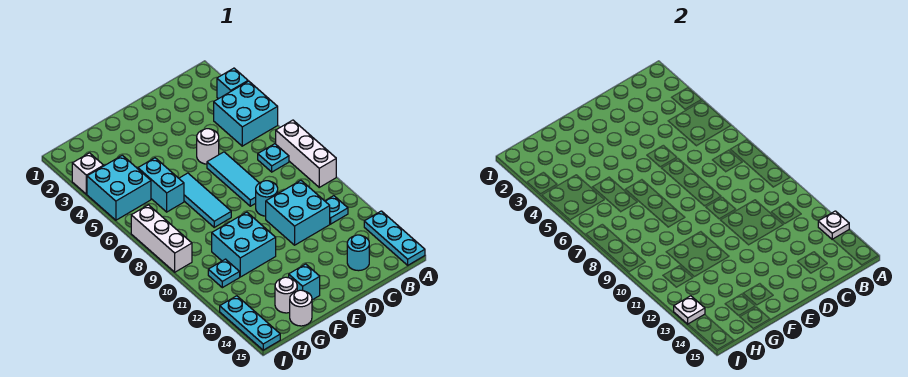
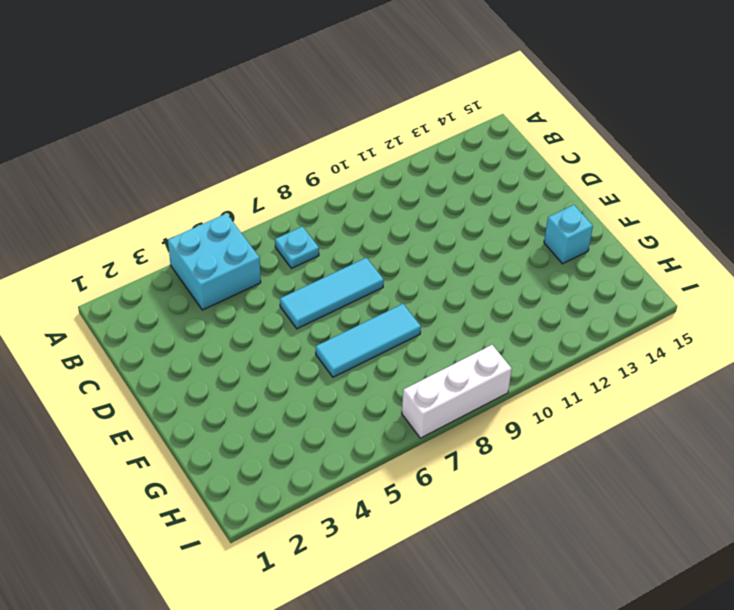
none -> cyan brick A3 level 1
none -> white brick A7:A9 level 1
none -> cyan plate A13:A15 level 1

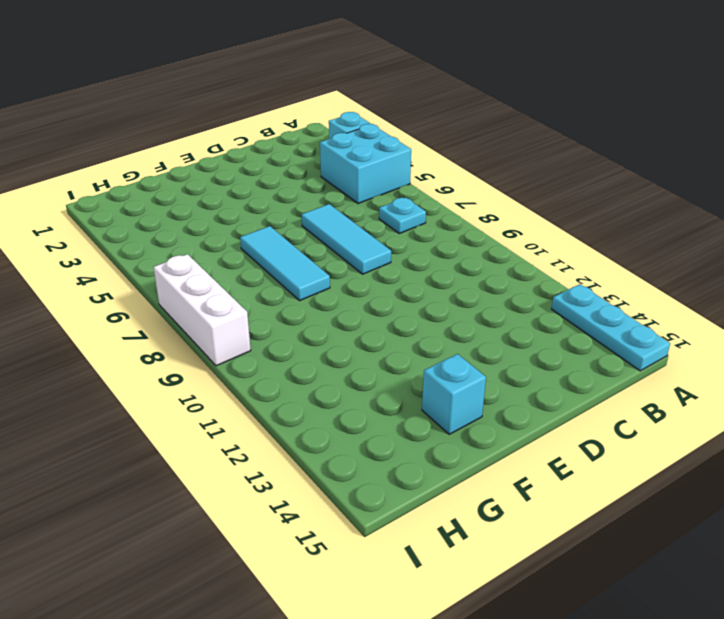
none -> white brick A7:A9 level 1
none -> cyan plate B11 level 1
none -> cyan brick C10:D11 level 1

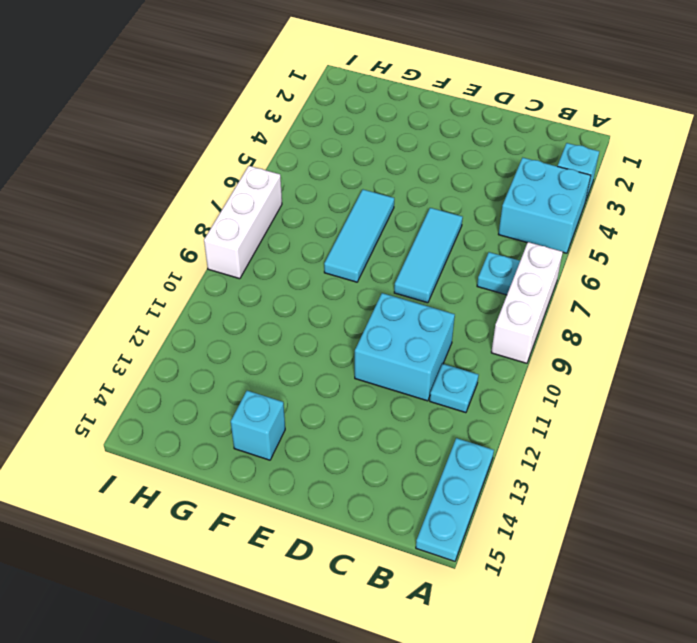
none -> cyan round brick C14 level 1
none -> white round brick D5 level 1
none -> cyan round brick D9 level 1

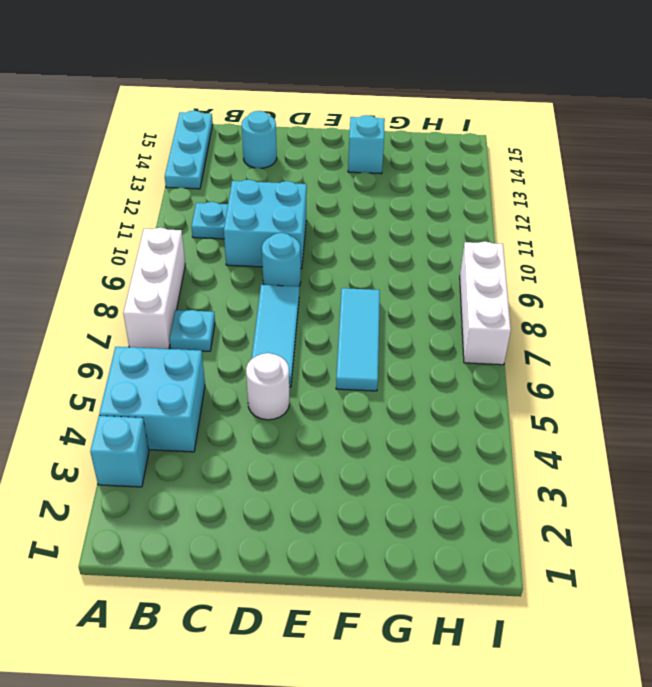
none -> cyan brick F10:G11 level 1
none -> cyan brick G5:G6 level 1
none -> white round brick G14 level 1

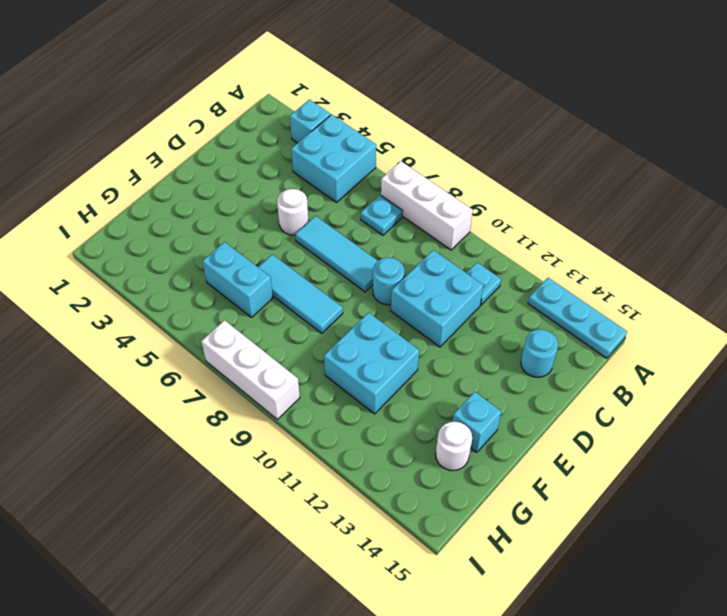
none -> white round brick G15 level 1
none -> cyan brick H4:I5 level 1
none -> cyan plate H11 level 1

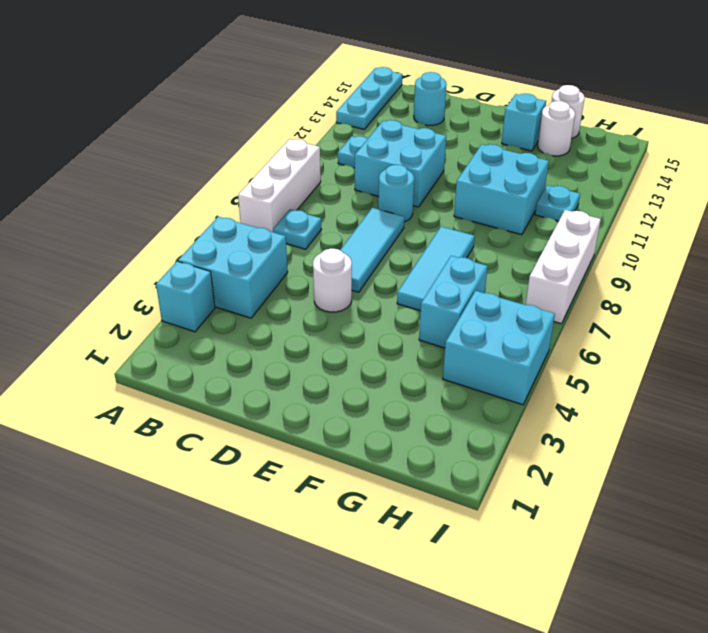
none -> white brick I3 level 1
none -> cyan plate I13:I15 level 1
none -> white plate A13 level 2

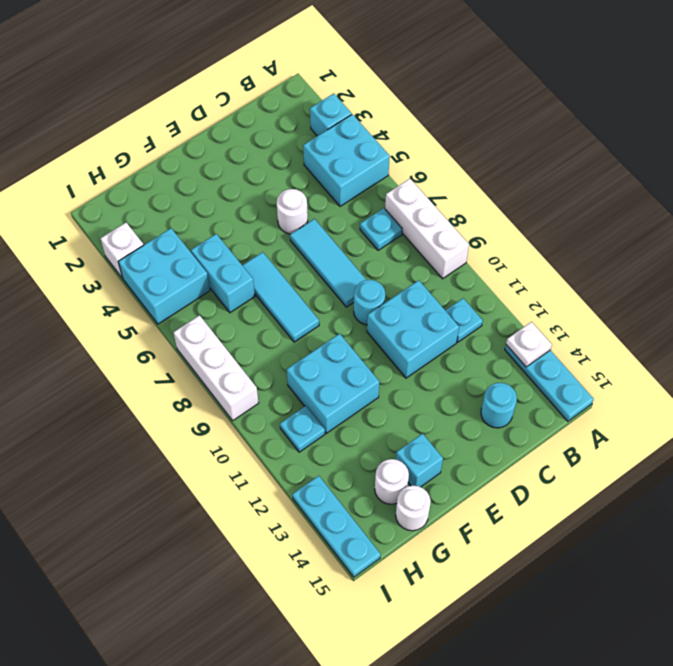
none -> white plate I13 level 2

